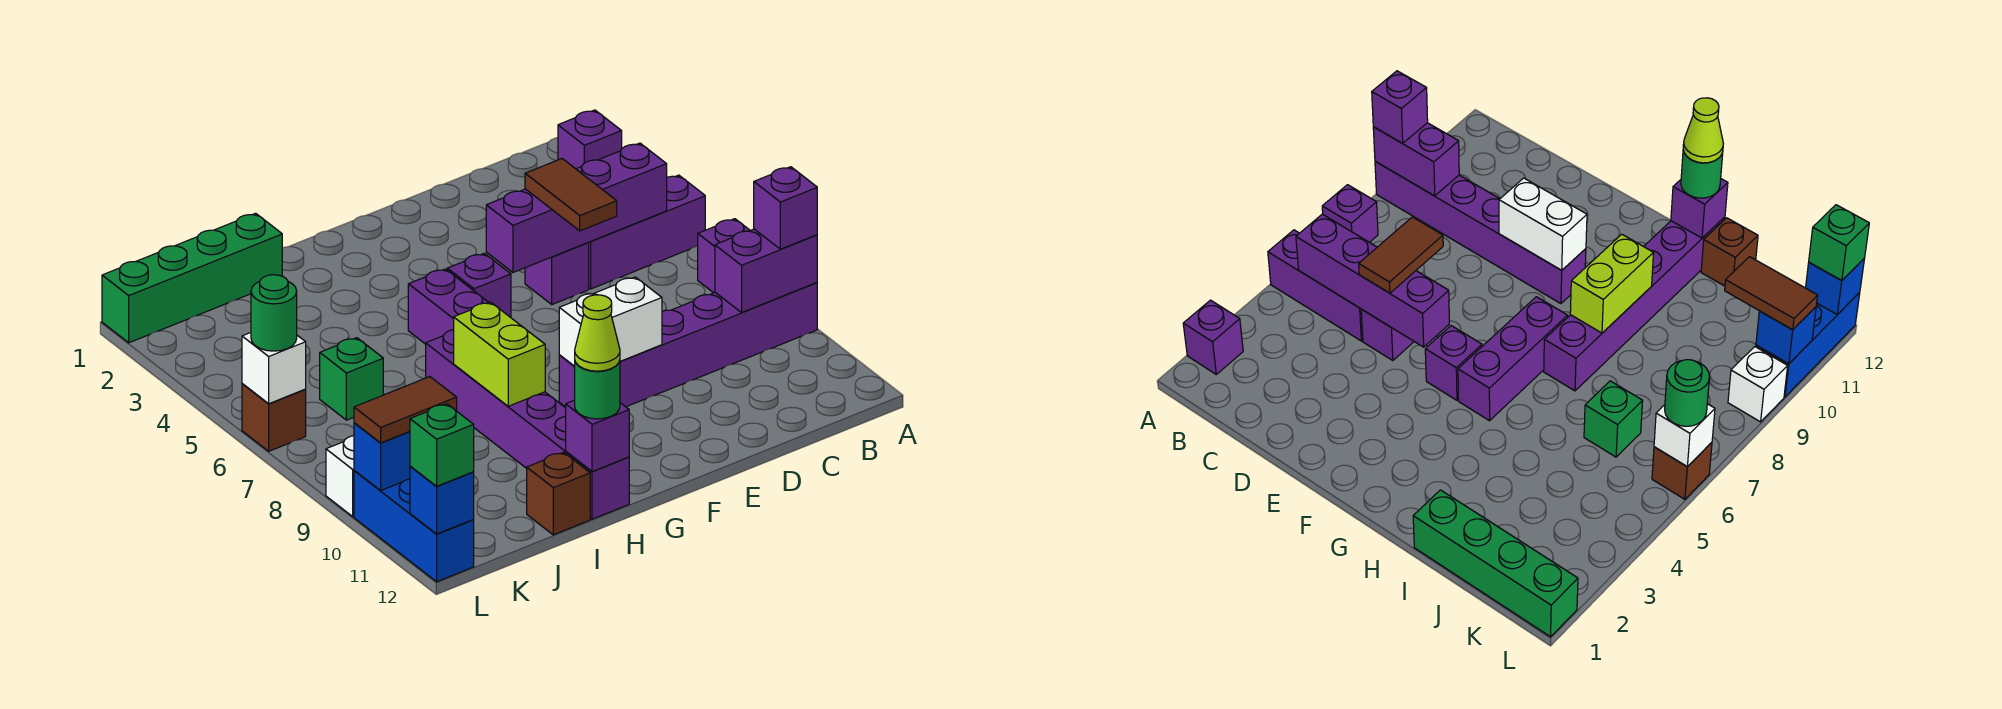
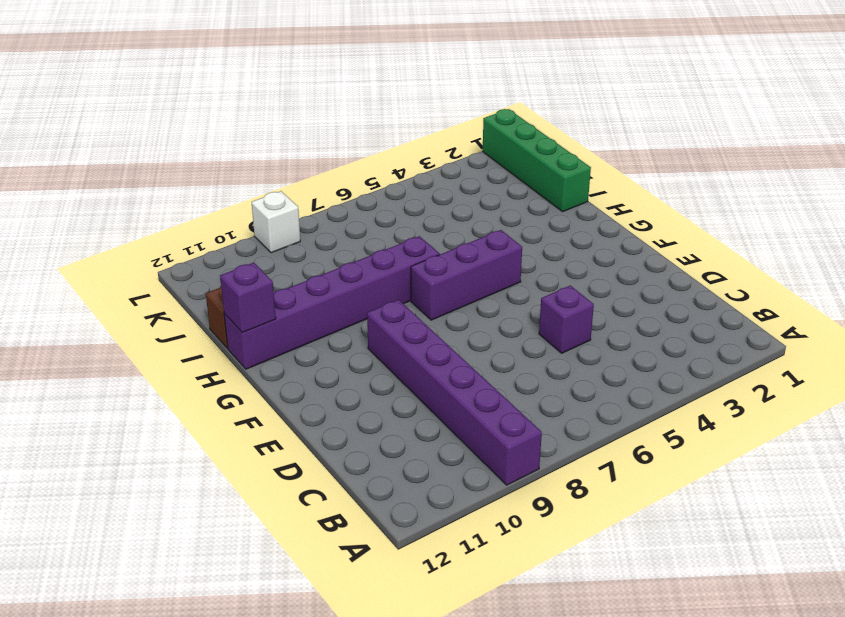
none -> purple brick A2 level 1
none -> purple brick A5:C5 level 1
none -> purple brick A7 level 1

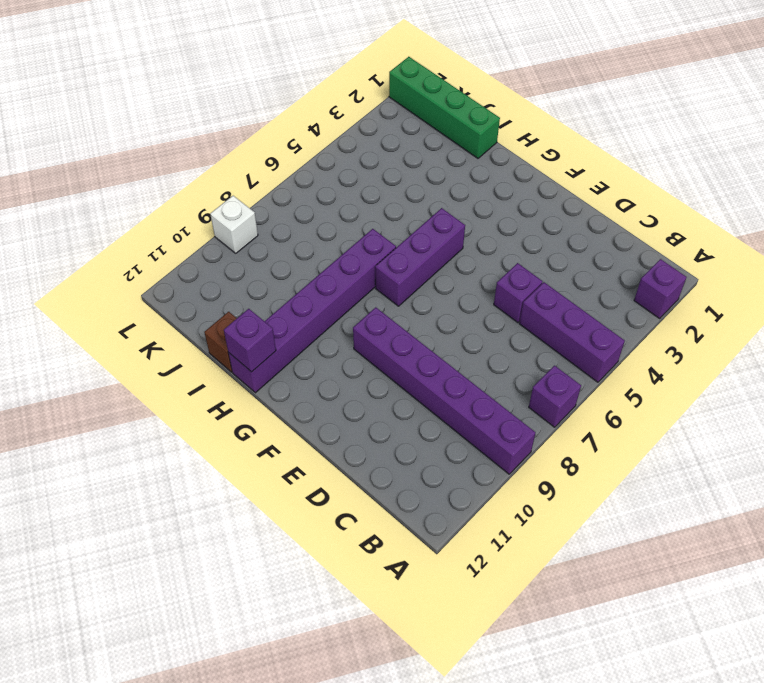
none -> purple brick F5 level 1
none -> green brick J6 level 1
none -> brown brick L6 level 1

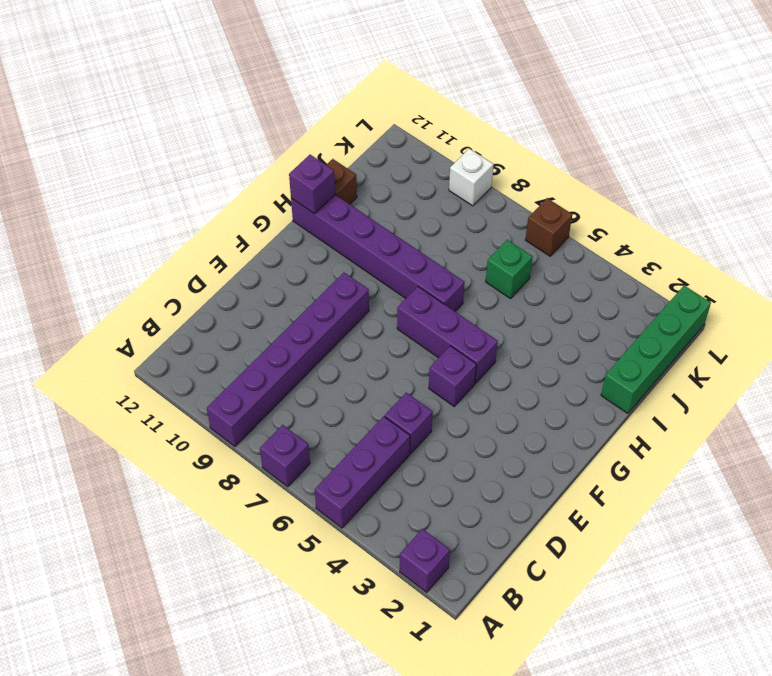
none -> blue brick L10:L12 level 1
none -> purple brick A9:B9 level 2
none -> purple brick B5:E5 level 2

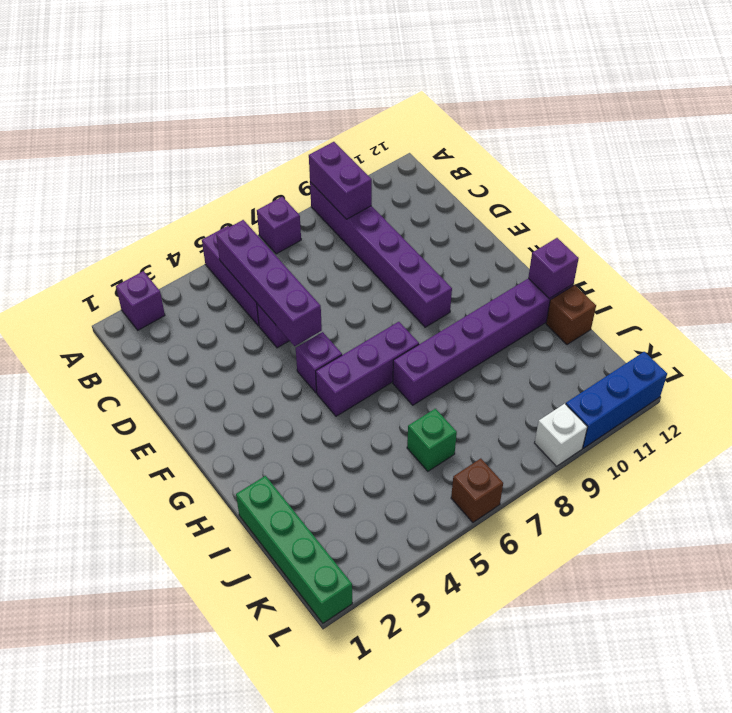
none -> white brick E9:F9 level 2
none -> lime brick H8:H9 level 2
none -> white brick L6 level 2

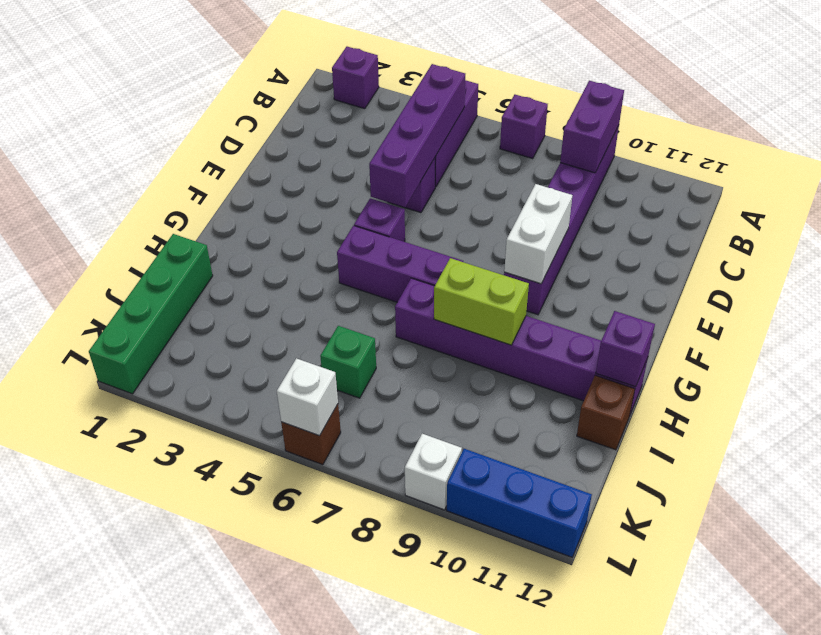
none -> blue brick L10 level 2
none -> blue brick L12 level 2
none -> purple brick A9 level 3

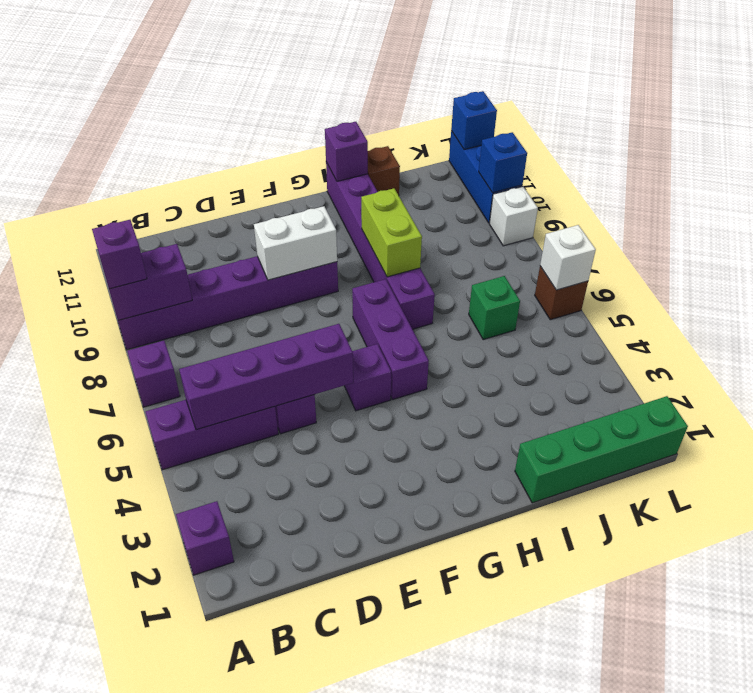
none -> brown tile D5:D6 level 3
none -> green round brick H12 level 3
none -> brown tile K10:L10 level 3

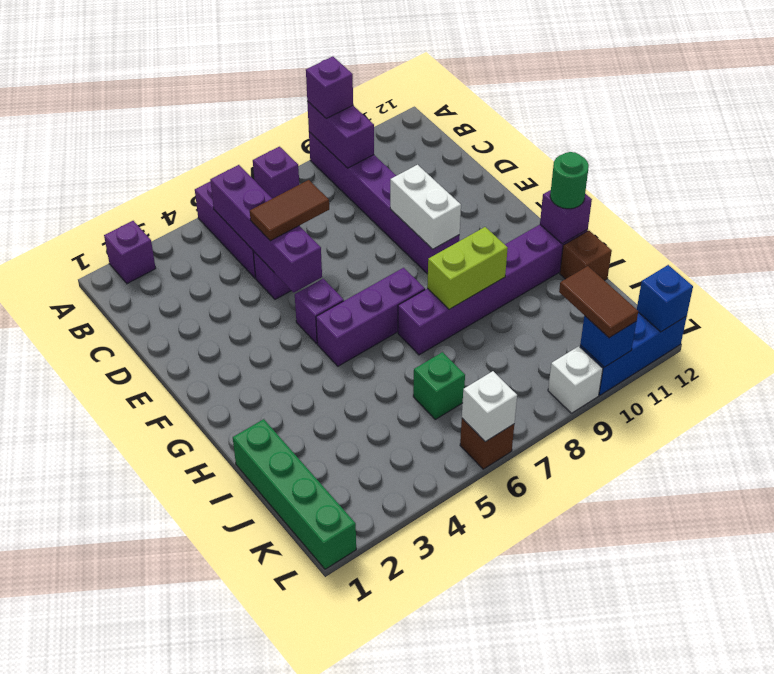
none -> green round brick L6 level 3
none -> green brick L12 level 3
none -> lime cone H12 level 4

